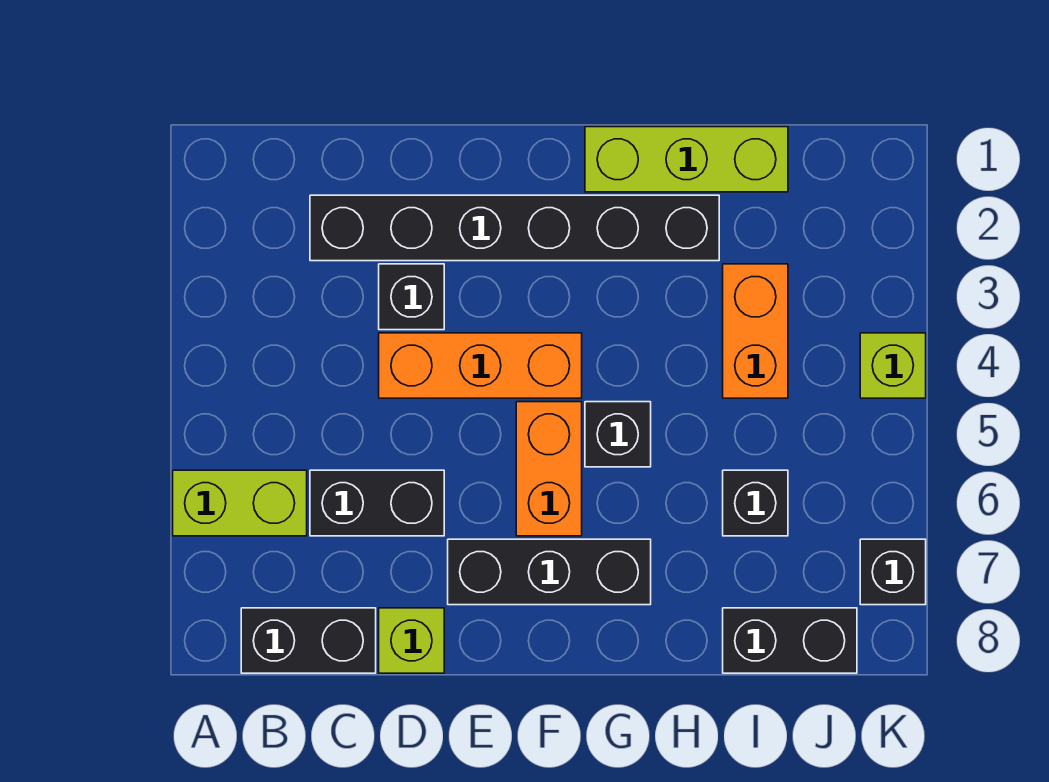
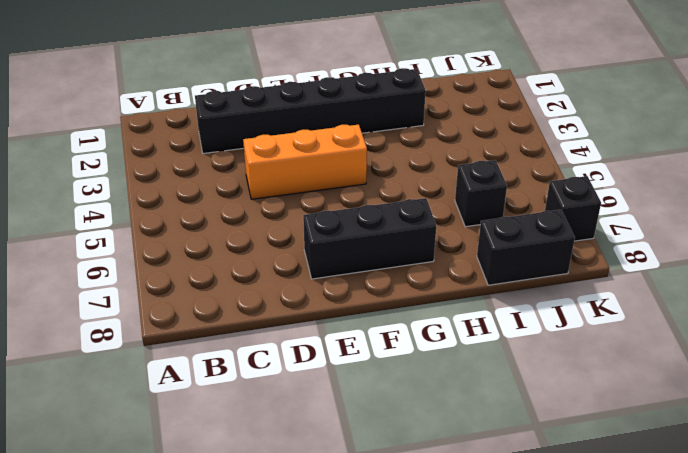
none -> lime brick A6:B6 level 1
none -> black brick B8:C8 level 1
none -> black brick C6:D6 level 1

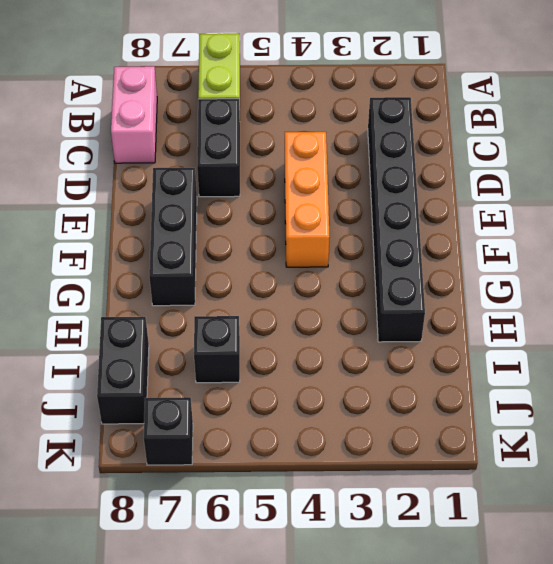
pink brick B8:C8 level 1 -> black brick B8:C8 level 1
none -> black brick D3 level 1
none -> lime brick D8 level 1
none -> orange brick F5:F6 level 1

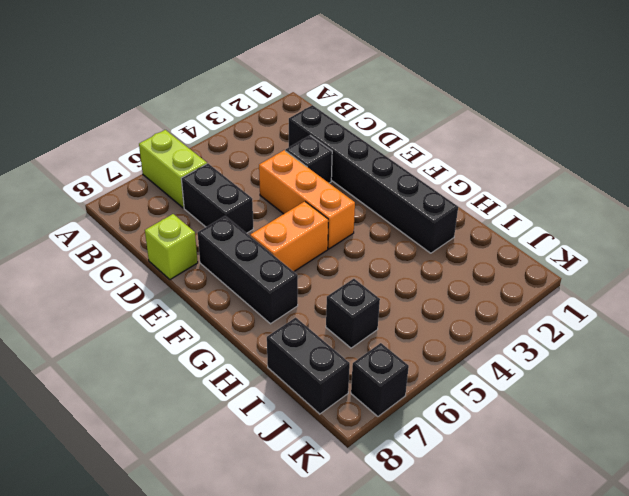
none -> black brick B8:C8 level 1
none -> lime brick G1:I1 level 1
none -> black brick G5 level 1

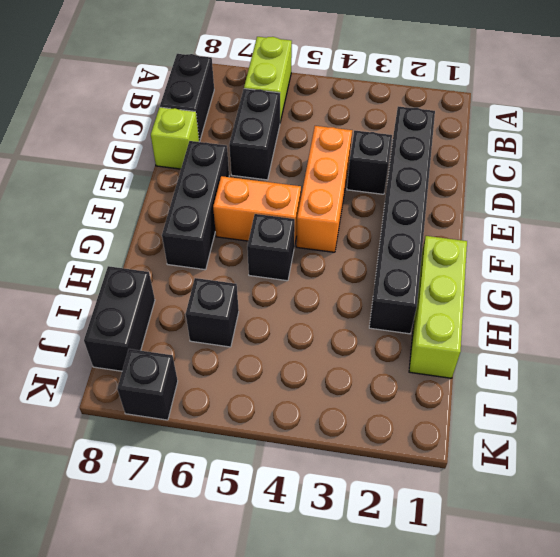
none -> orange brick I3:I4 level 1
none -> lime brick K4 level 1

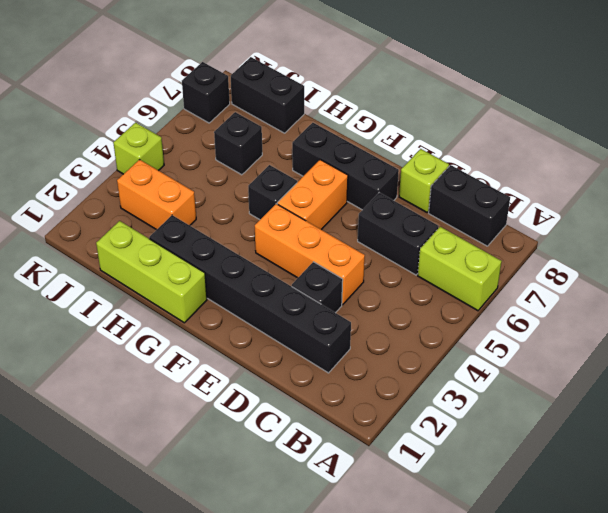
orange brick I3:J3 level 1 -> orange brick I3:I4 level 1

